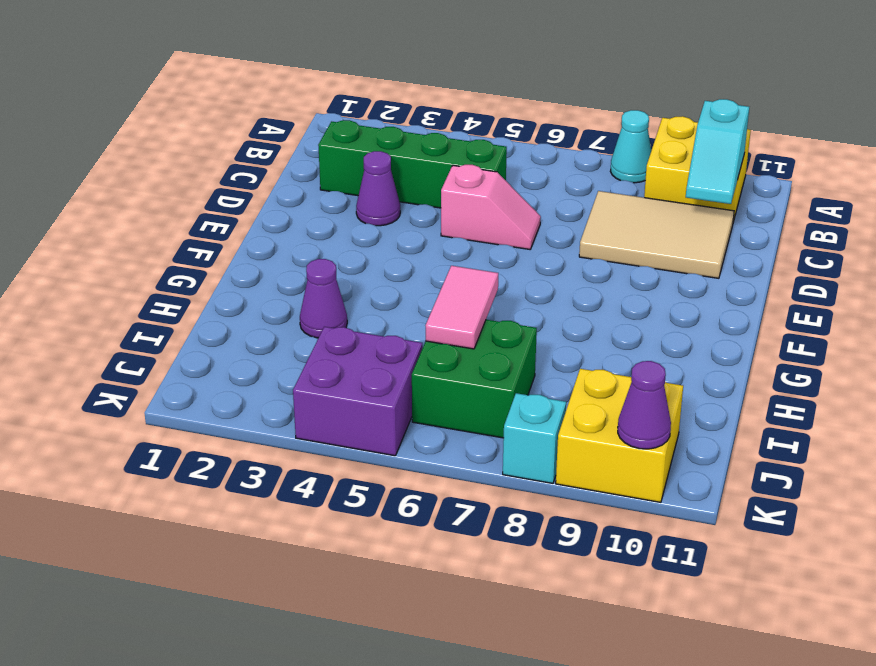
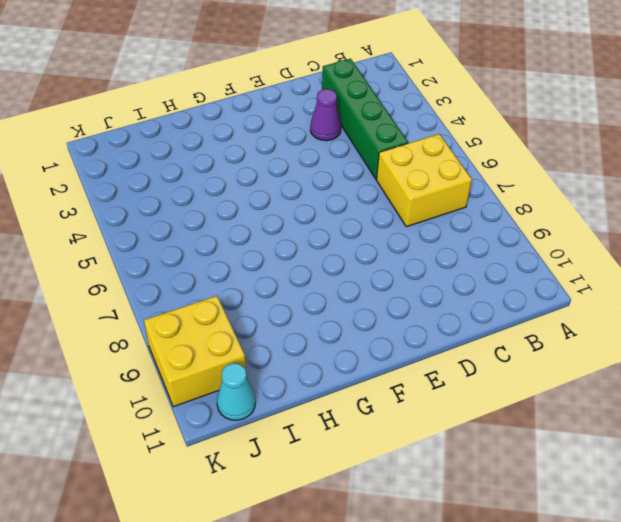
yellow brick B6:C7 level 1 -> yellow brick A9:B10 level 1
cyan cone J11 level 1 -> cyan cone A8 level 1
none -> tan tile C8:D10 level 1
none -> pink slope D5:D6 level 1 top 5
none -> purple cone H3 level 1

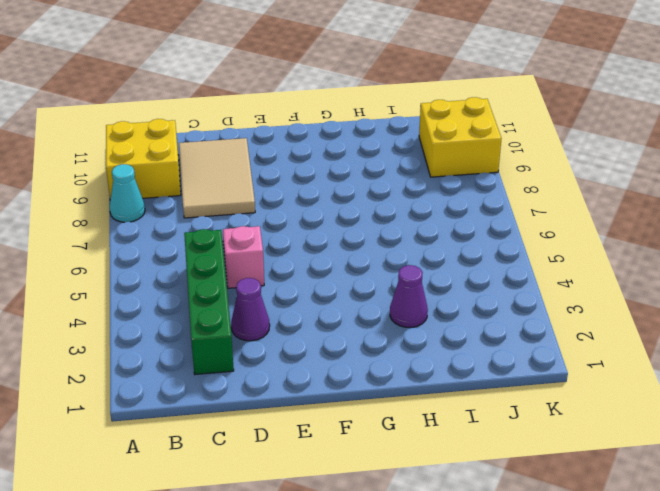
none -> green brick I6:J7 level 1
none -> purple brick J4:K5 level 1
none -> cyan brick K8 level 1

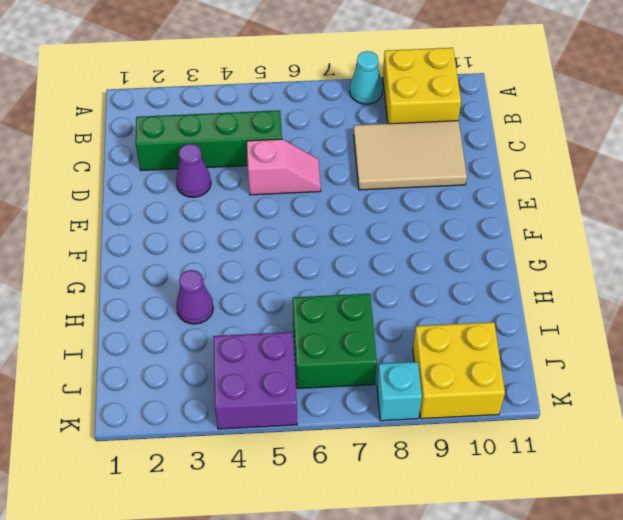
none -> cyan slope B10:C10 level 2 top B
none -> pink tile H6:I6 level 2
none -> purple cone K10 level 2

